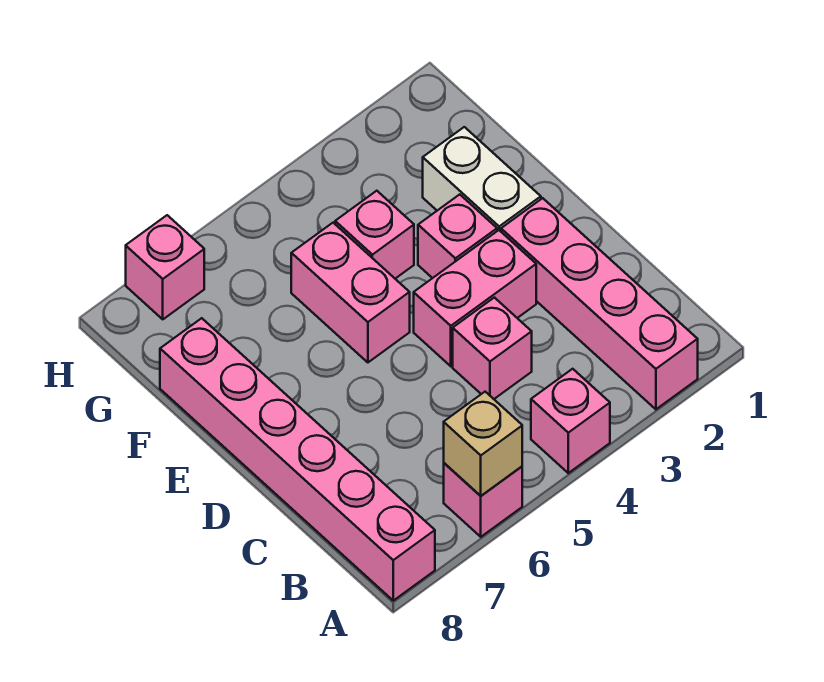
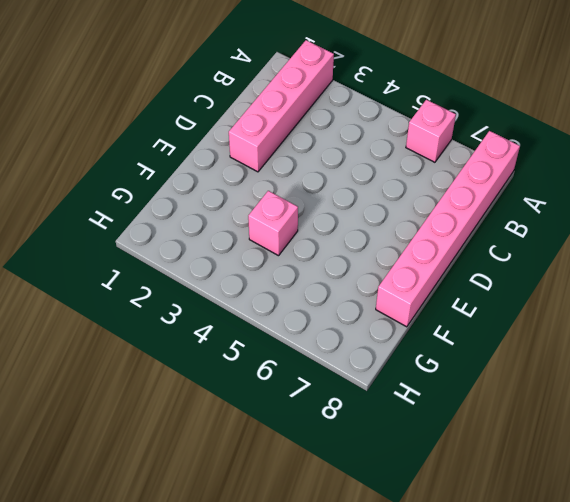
none -> pink brick A4 level 1
none -> pink brick C4 level 1
none -> pink brick D3:D4 level 1

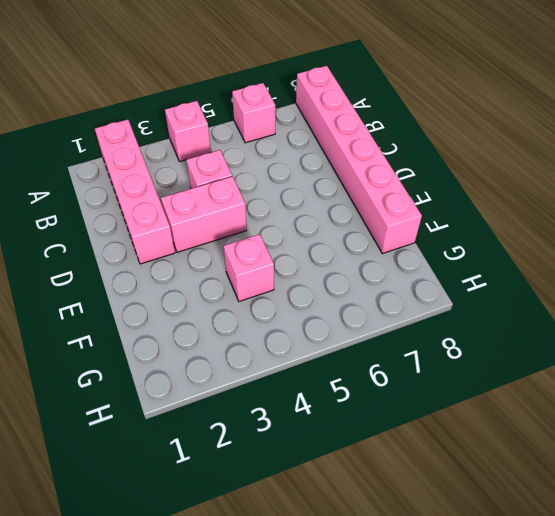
none -> white brick E2:F2 level 1
none -> pink brick E3 level 1
none -> pink brick E5:F5 level 1

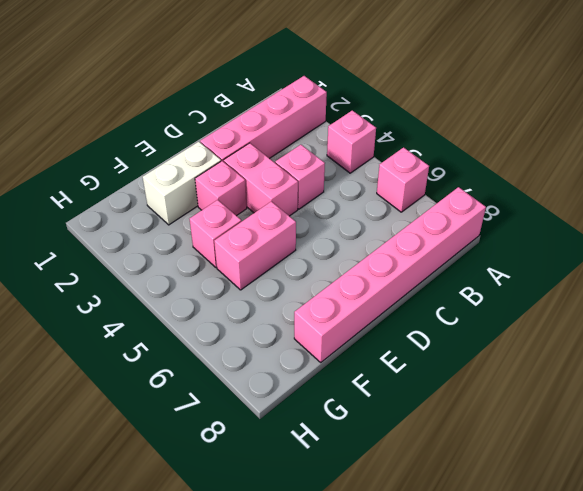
none -> pink brick H7 level 1
none -> tan brick A6 level 2

